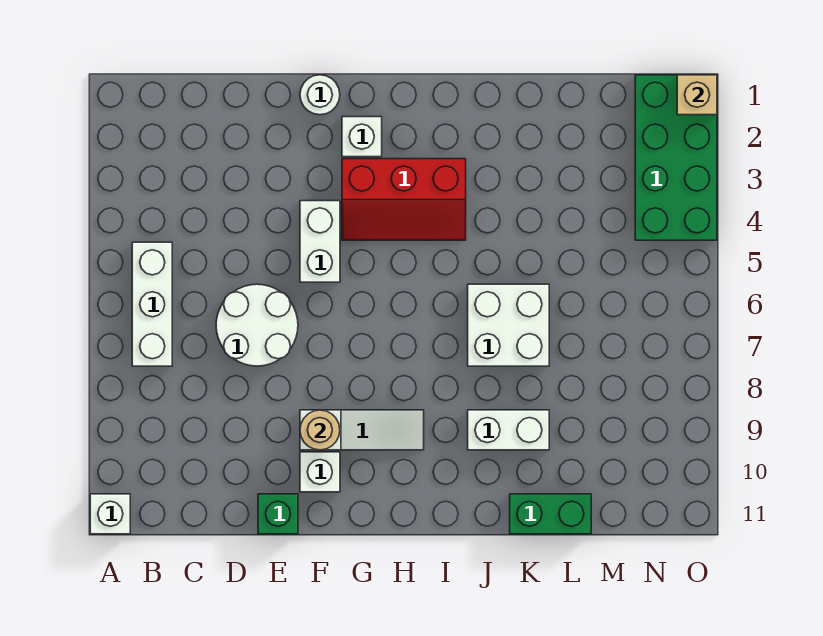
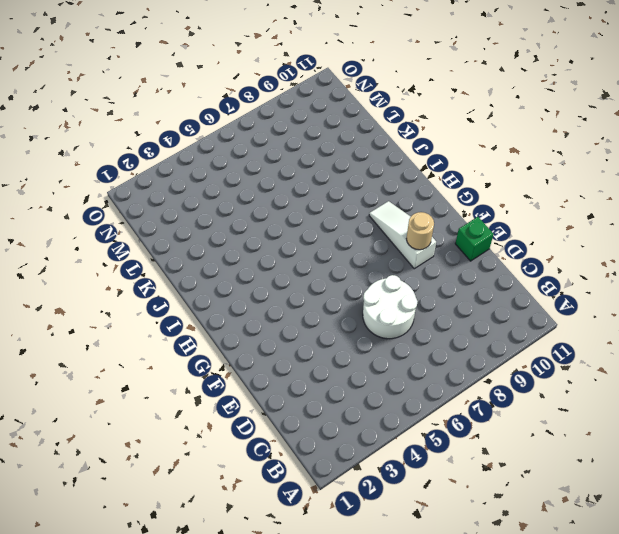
none -> white brick A11 level 1
none -> white brick B5:B7 level 1
none -> white round brick F1 level 1

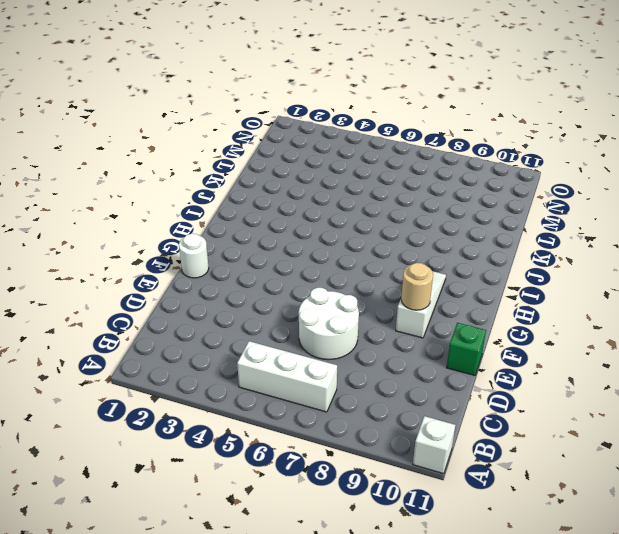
none -> white brick F4:F5 level 1
none -> white brick F10 level 1
none -> white brick G2 level 1

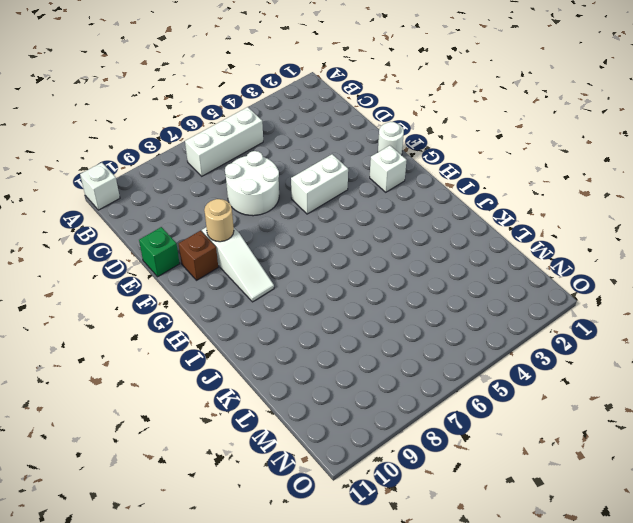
brown brick F10 level 1 -> white brick F10 level 1
none -> red slope G3:I4 level 1 top 3
none -> white brick J6:K7 level 1
none -> white brick J9:K9 level 1

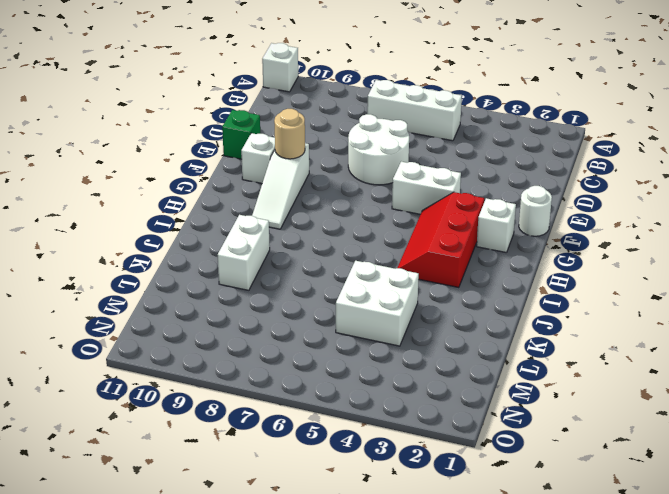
white brick K4:L5 level 1 -> white brick J6:K7 level 1
none -> green brick K11:L11 level 1
none -> green brick N1:O4 level 1
none -> tan brick O1 level 2

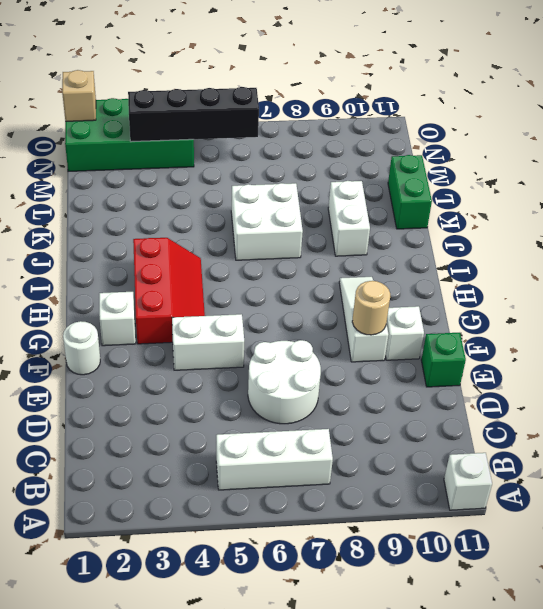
black brick N3:N6 level 2 -> none

